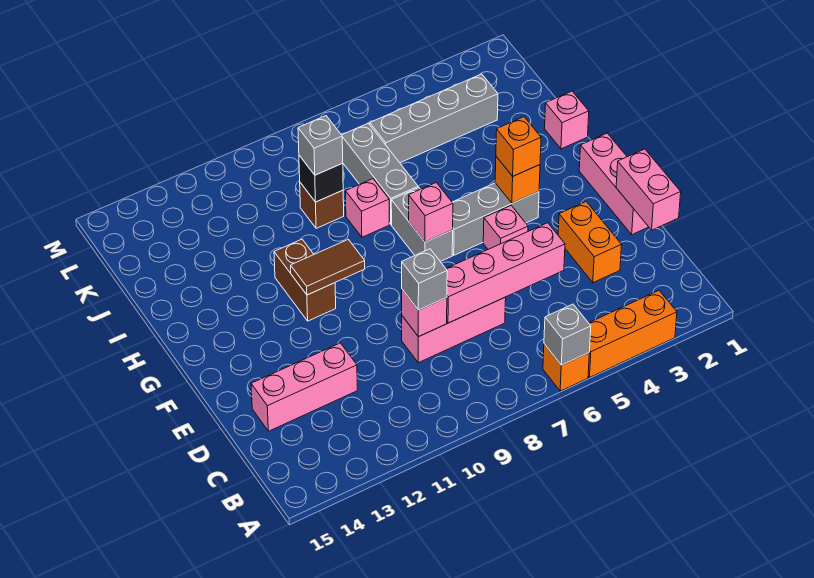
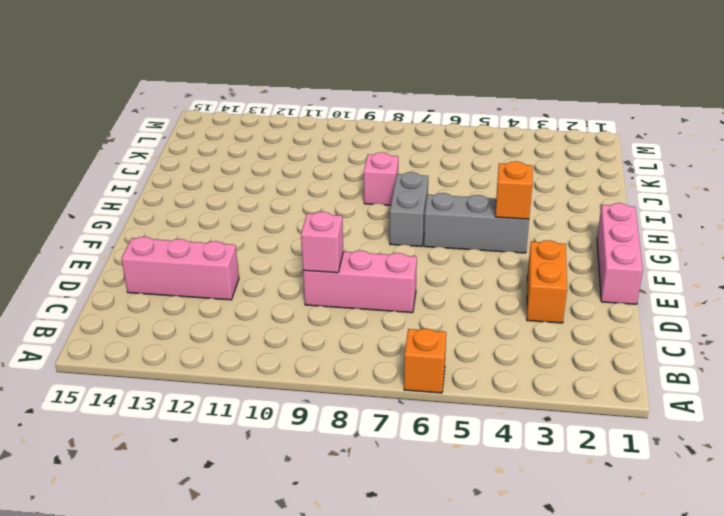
none -> orange brick A3:A5 level 1
none -> pink brick F5 level 1
none -> brown brick G11:H11 level 1

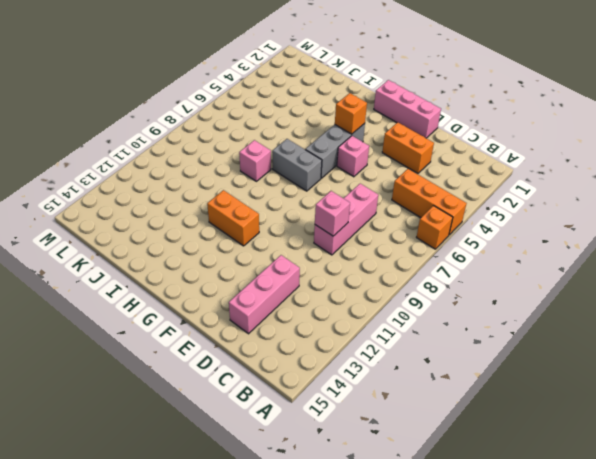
orange brick A5:C5 level 1 -> orange brick A3:A5 level 1
orange brick G11:H11 level 1 -> brown brick G11:H11 level 1
none -> pink brick I1 level 1
none -> grey brick I7:K7 level 1
none -> brown brick J9 level 1

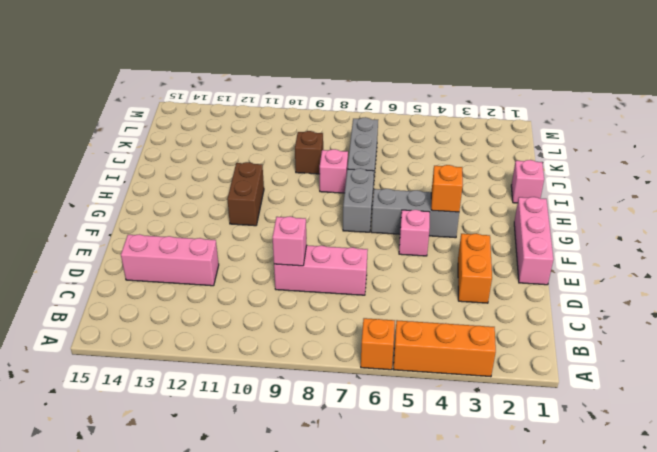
none -> grey brick K3:K6 level 1
none -> grey brick A6 level 2
none -> pink brick D1:E1 level 2

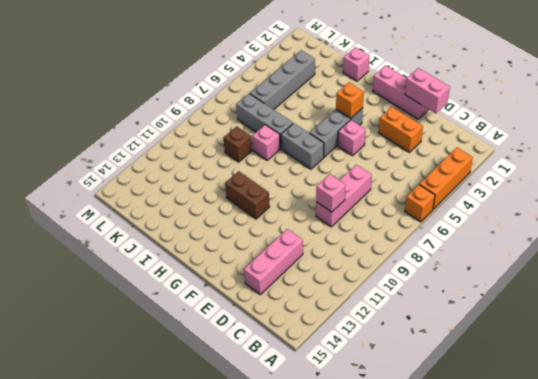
none -> grey brick A6 level 2
none -> pink brick D5:D8 level 2
none -> pink brick G7 level 2

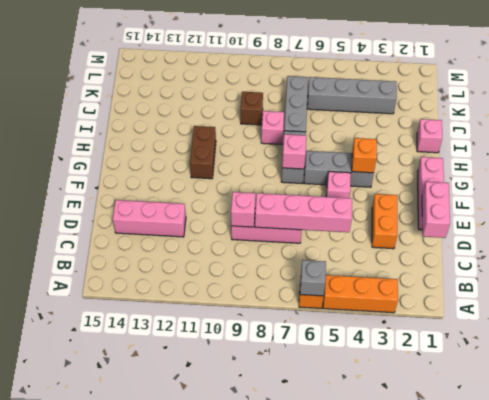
none -> brown tile G10:G11 level 2
none -> black brick J9 level 2
none -> grey brick D9 level 3

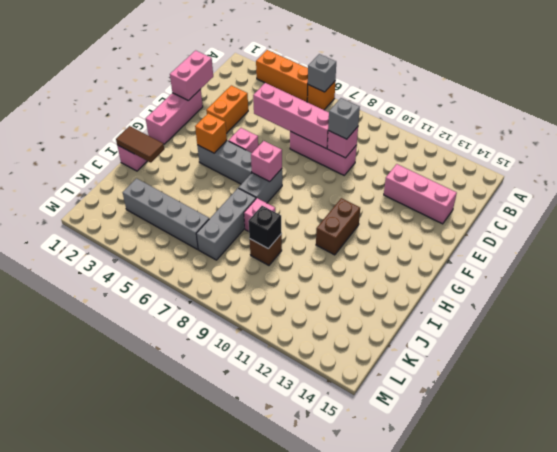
brown tile I1:I2 level 2 -> brown tile G10:G11 level 2
none -> orange brick G4 level 3
none -> grey brick J9 level 3

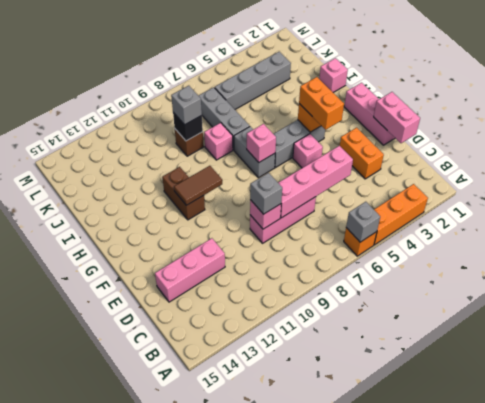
orange brick F4:G4 level 3 -> orange brick G4 level 3

